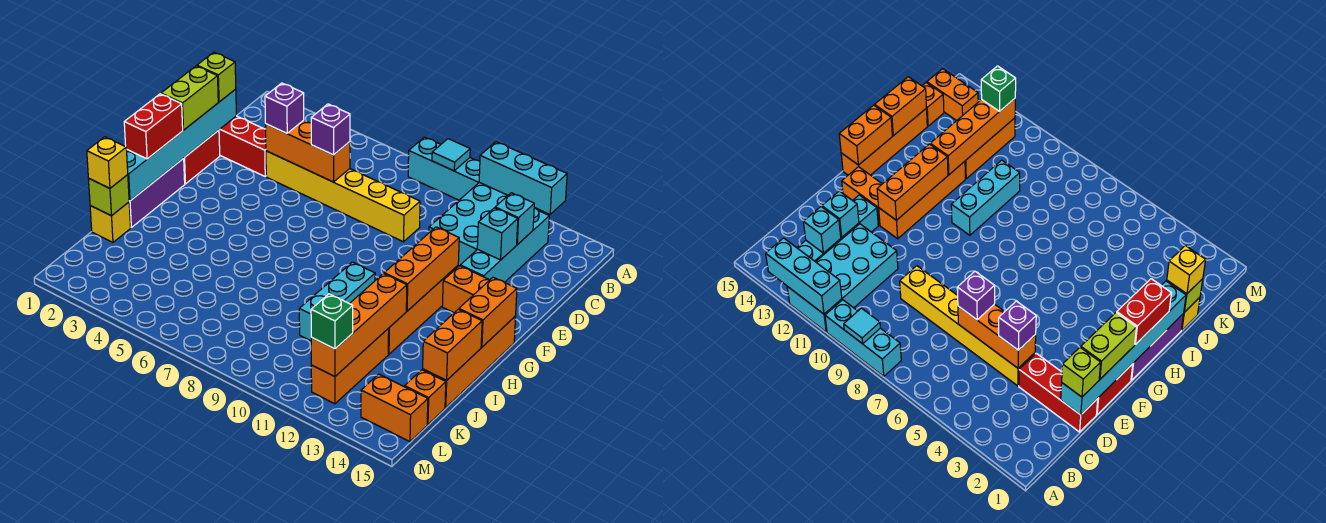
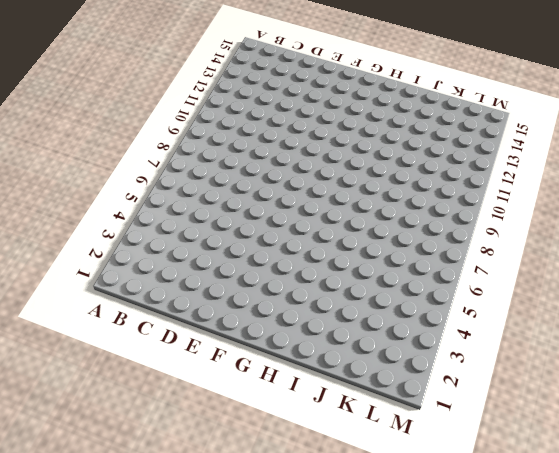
none -> cyan brick A8:A10 level 1
none -> cyan brick A11:D12 level 1
none -> cyan brick B13:E13 level 1
none -> red brick D1:D3 level 1

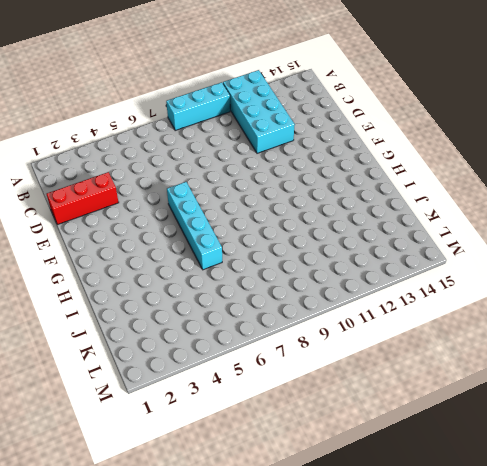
cyan brick F6:I6 level 1 -> cyan brick B13:E13 level 1
none -> yellow brick D4:D9 level 1
none -> red brick E1:F1 level 1
none -> orange brick F12:I12 level 1
none -> orange brick F13:F14 level 1

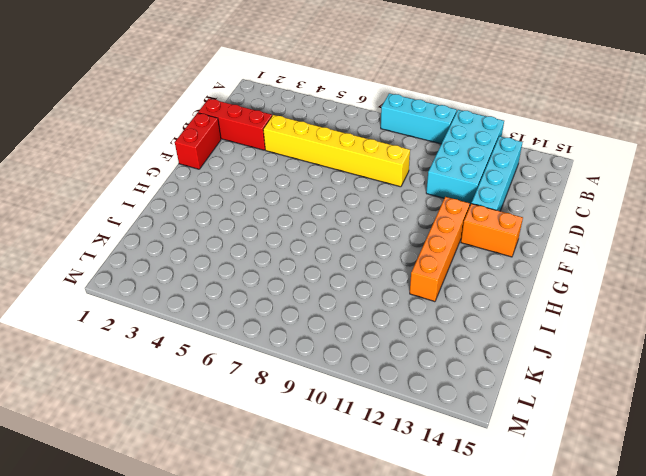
none -> purple brick G1:I1 level 1
none -> orange brick G15:J15 level 1
none -> cyan brick H10:J10 level 1
none -> yellow brick J1 level 1

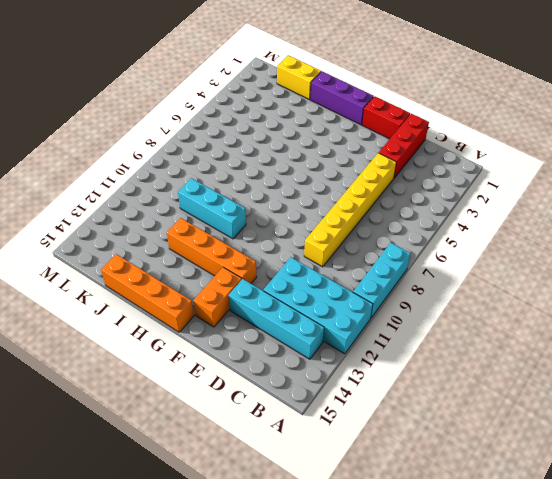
yellow brick J1:K1 level 1 -> yellow brick J1 level 1
none -> orange brick J12:L12 level 1
none -> orange brick K15 level 1
none -> orange brick L14:L15 level 1
none -> cyan tile A9 level 2

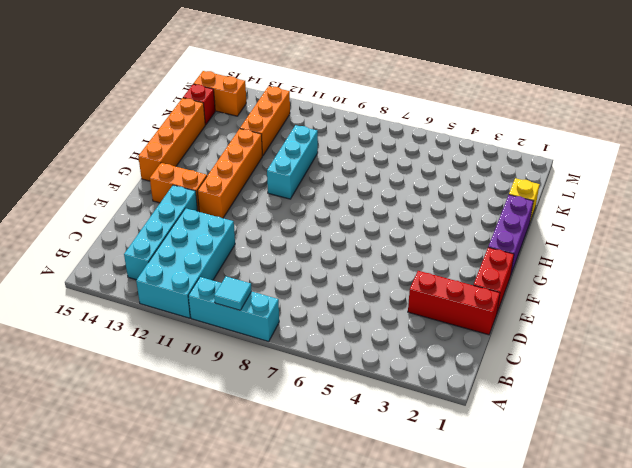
red brick K15 level 1 -> orange brick K15 level 1
none -> yellow brick D4:D9 level 1
none -> cyan brick A11:A13 level 2
none -> cyan brick C13 level 2
none -> cyan brick D1:I1 level 2

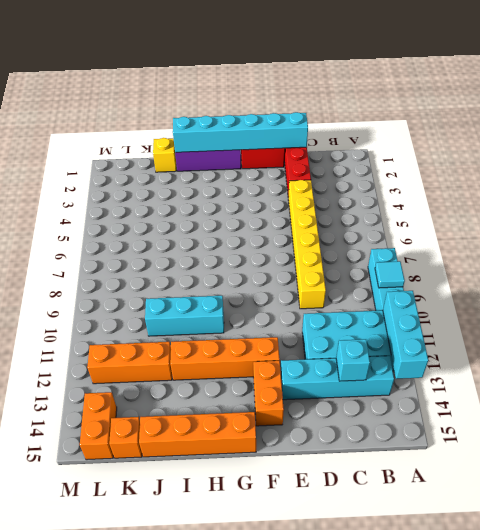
none -> orange brick D4:D6 level 2
none -> cyan brick D13 level 2
none -> orange brick F12:H12 level 2
none -> orange brick G15:H15 level 2

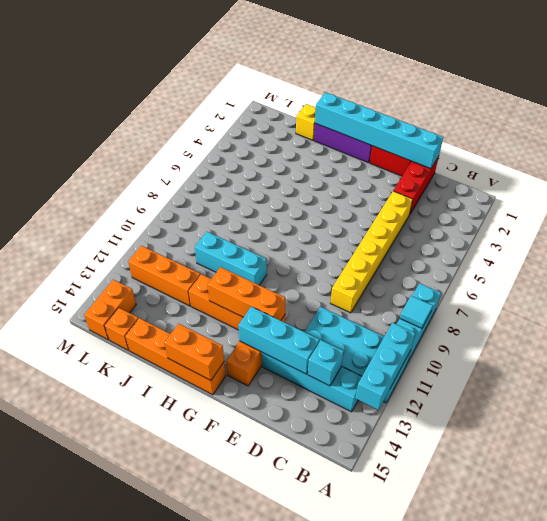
cyan brick D13:F13 level 2 -> cyan brick D13 level 2
none -> orange brick D4:D6 level 2
none -> orange brick I12:L12 level 2
none -> orange brick I15:J15 level 2
none -> lime brick J1 level 2

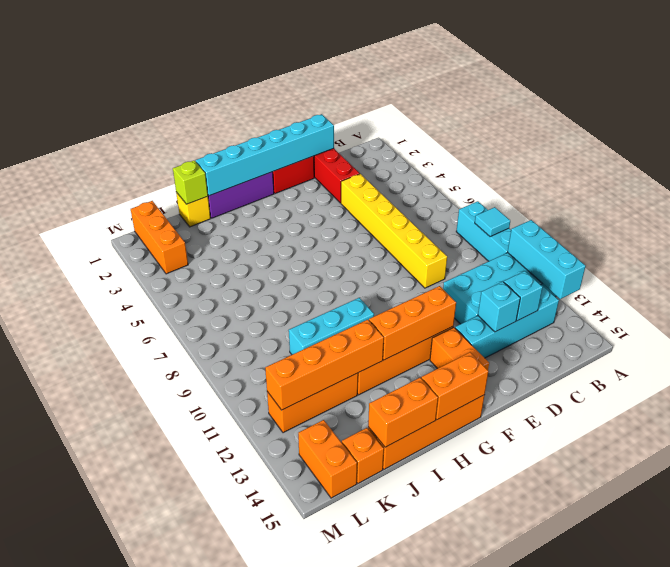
orange brick L1:L3 level 1 -> orange brick D4:D6 level 2
none -> lime brick D1 level 3
none -> purple brick D4 level 3
none -> purple brick D6 level 3
none -> lime brick E1:F1 level 3

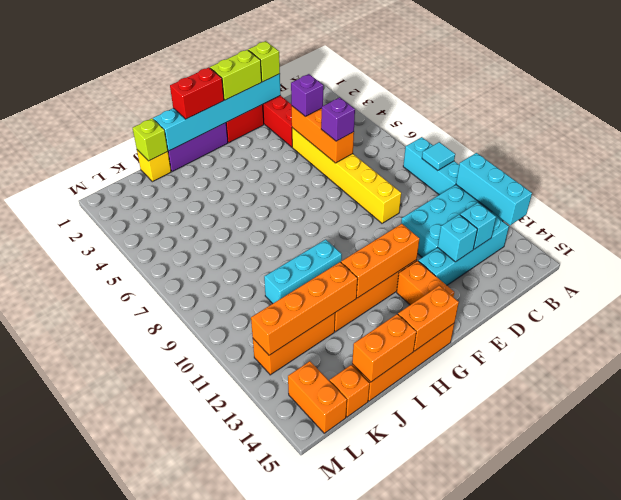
none -> yellow brick J1 level 3
none -> green brick L12 level 3

